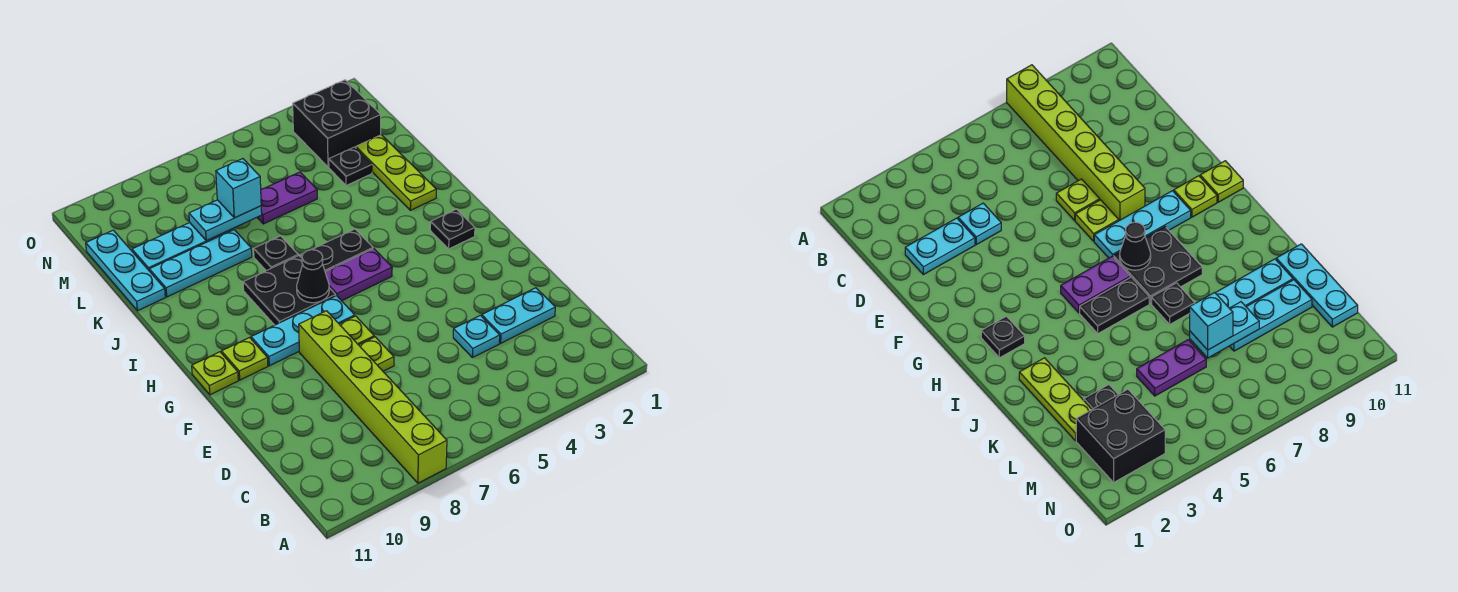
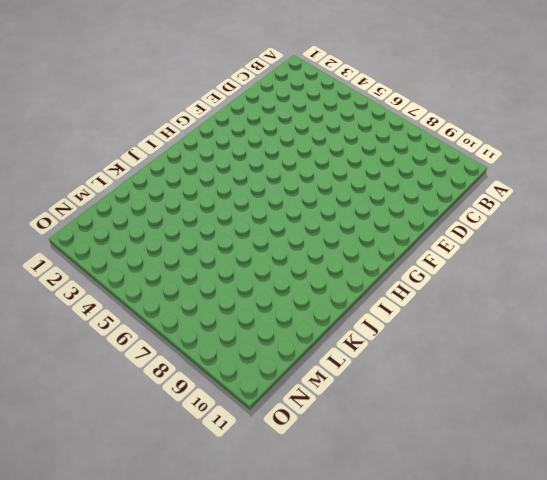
none -> lime brick A8:F8 level 1
none -> cyan plate D2:D3 level 1
none -> cyan plate D4 level 1

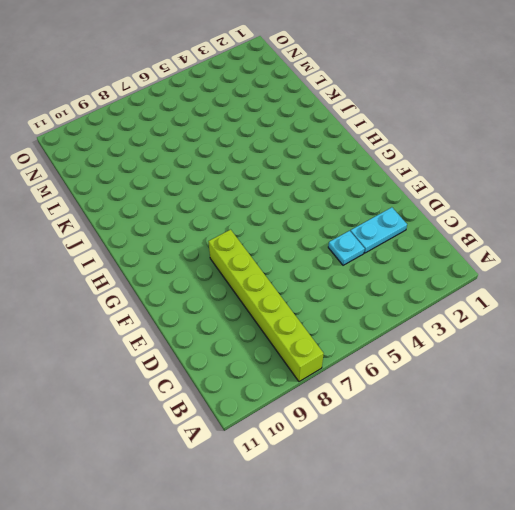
none -> lime plate E7 level 1
none -> lime plate F7 level 1
none -> cyan plate G7:G9 level 1

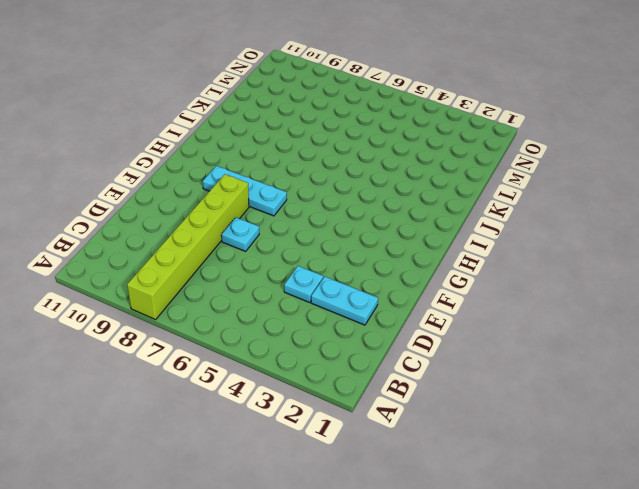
cyan plate E7 level 1 -> lime plate E7 level 1
none -> lime plate F7 level 1
none -> lime plate G10 level 1
none -> lime plate G11 level 1

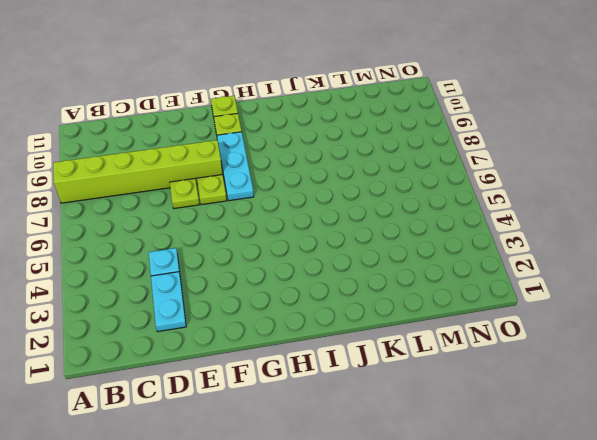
none -> black plate H2 level 1
none -> purple plate H5:H6 level 1
none -> black plate H7:I8 level 1

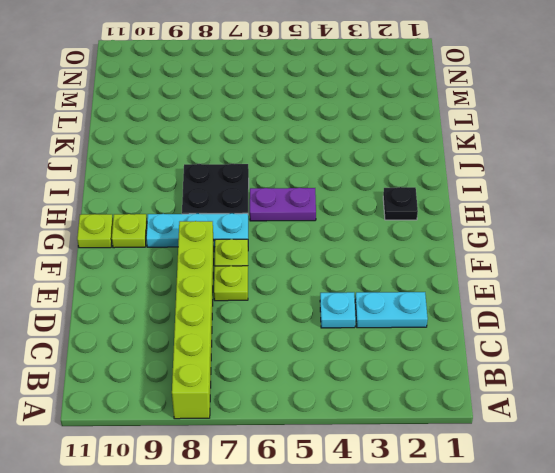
none -> black plate I5:I6 level 1
none -> lime plate J2:L2 level 1
none -> black plate J7 level 1

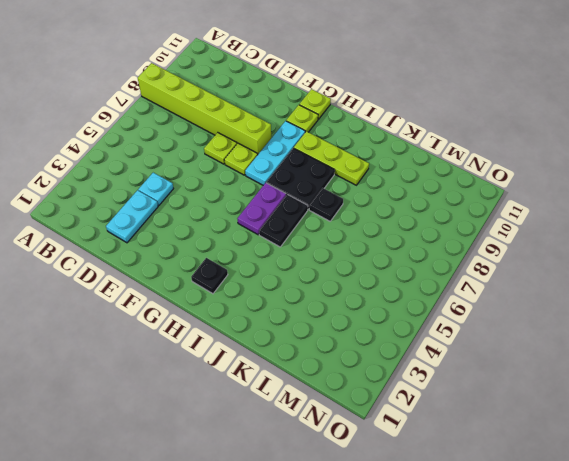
lime plate H9:J9 level 1 -> lime plate J2:L2 level 1
none -> cyan plate K8:K10 level 1
none -> cyan plate K11:M11 level 1
none -> black plate L3 level 1

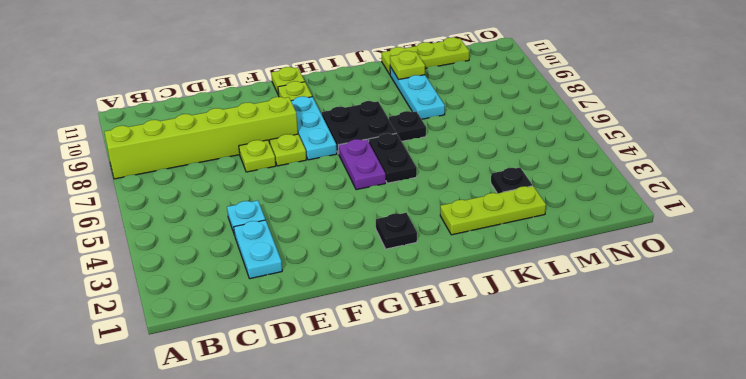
lime plate K10 level 2 -> none
lime plate K11:M11 level 1 -> cyan plate K11:M11 level 1
none -> purple plate L5:L6 level 1
none -> cyan plate L8:L10 level 1
none -> black brick M2:N3 level 1

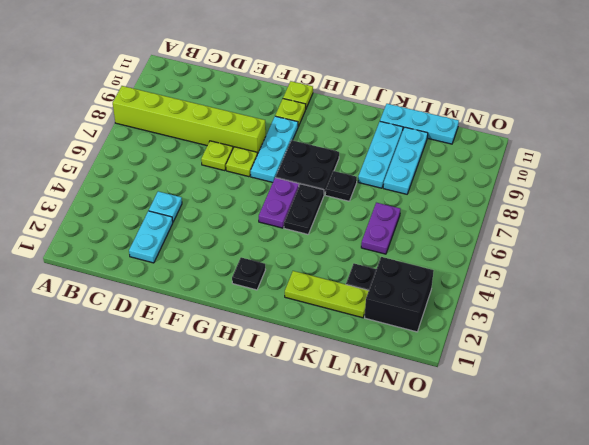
none -> black cone H7 level 2
none -> cyan plate L7:L8 level 2
none -> cyan brick L7 level 3

